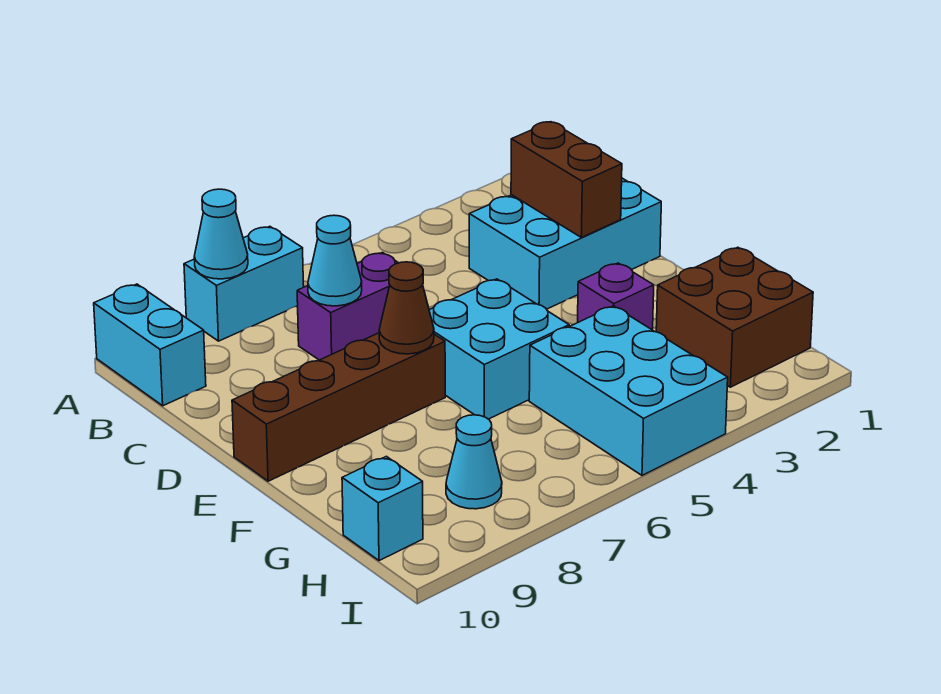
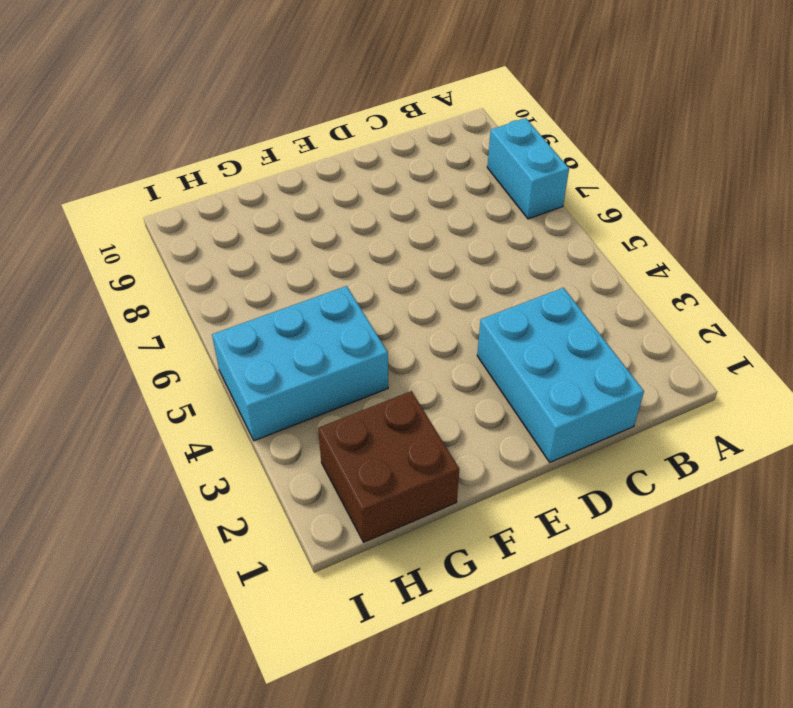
none -> cyan brick A10:B10 level 1
none -> purple brick C6:C7 level 1
none -> cyan brick E5:F6 level 1

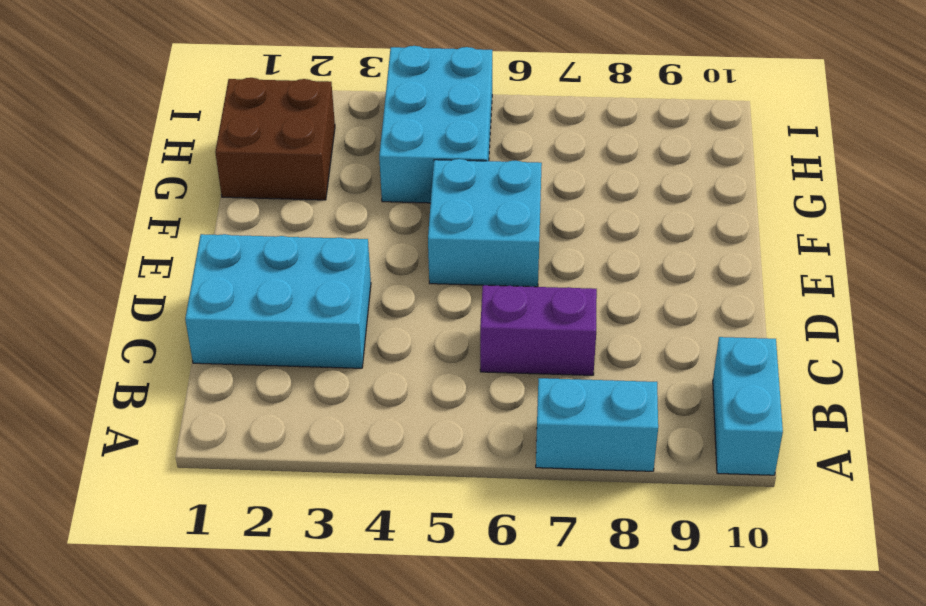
none -> brown brick E7:E10 level 1
none -> purple brick F3 level 1
none -> cyan cone H8 level 1

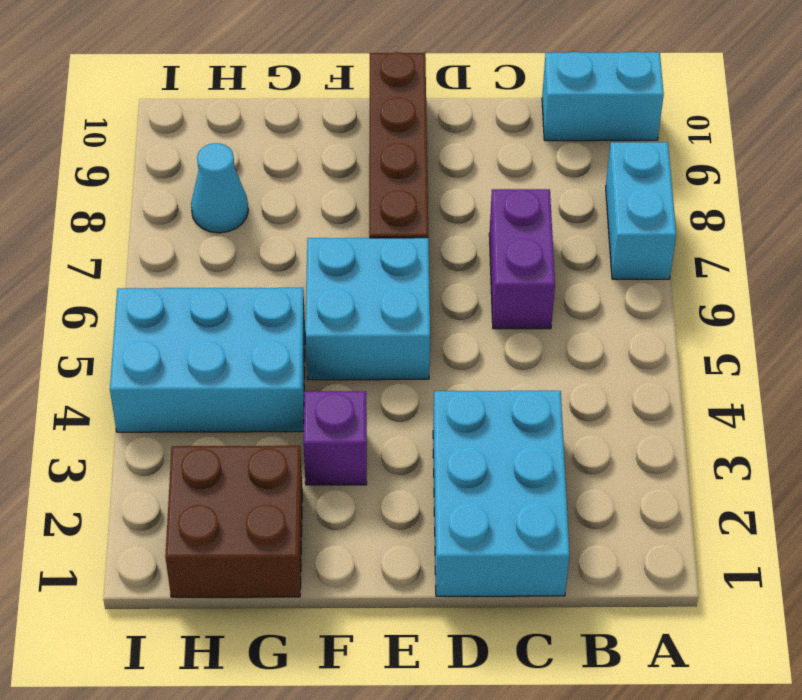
none -> cyan brick H10 level 1
none -> cyan cone A8 level 2
none -> brown brick C2:D2 level 2

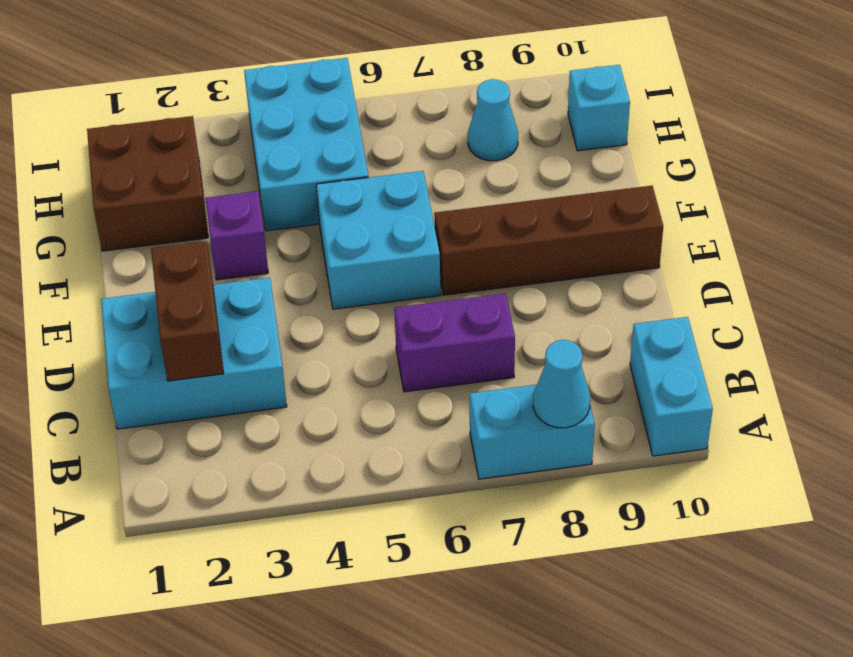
none -> cyan cone C7 level 2
none -> brown cone E7 level 2

